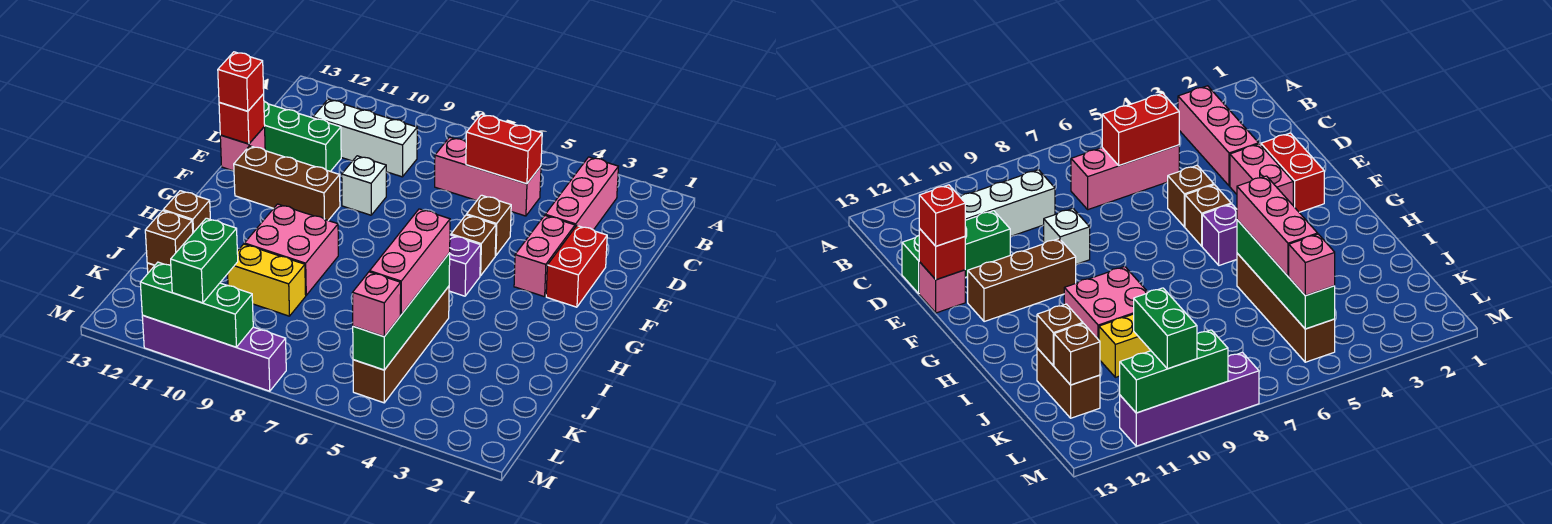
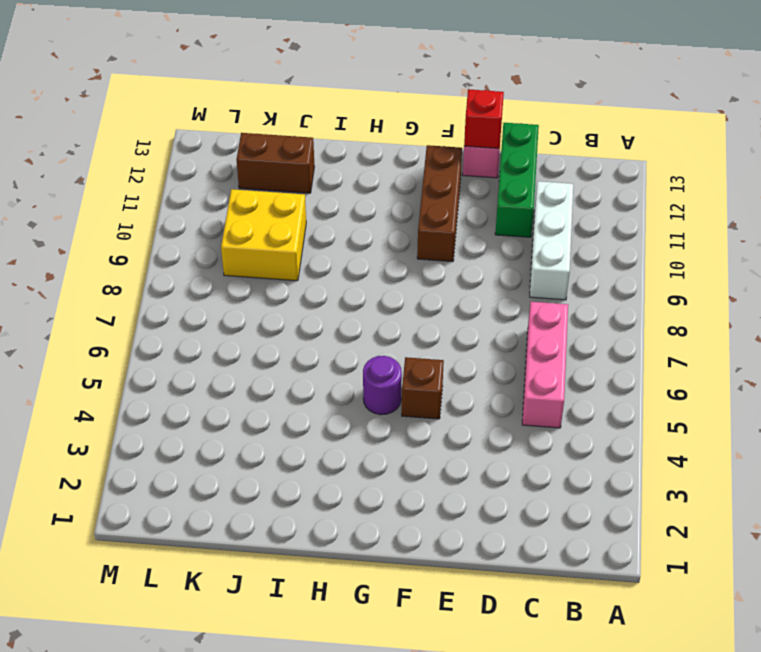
purple round brick G5 level 1 -> purple brick G5 level 1
yellow brick J9:K10 level 1 -> yellow brick J9:J10 level 1
none -> pink brick B3:D3 level 1
none -> red brick E2:F2 level 1
none -> pink brick E3:F3 level 1

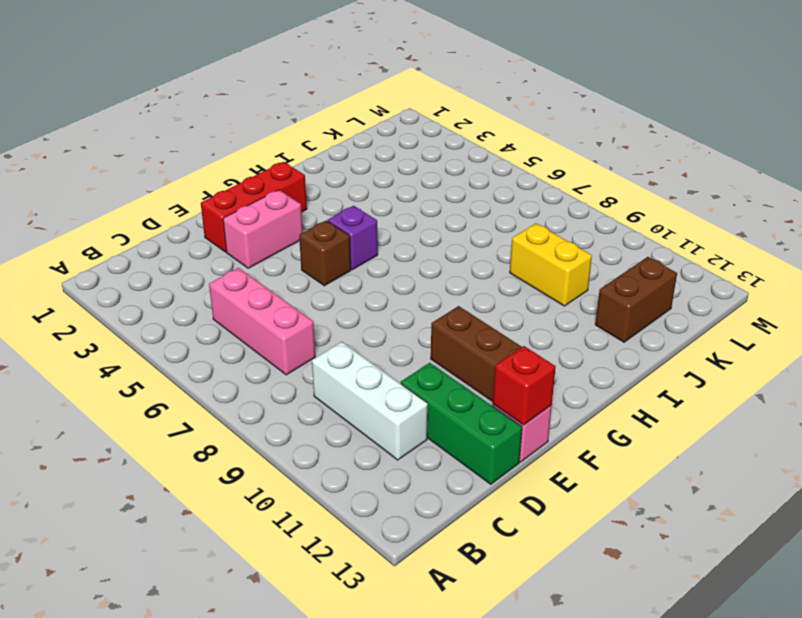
red brick E2:G2 level 1 -> red brick E2:F2 level 1
none -> pink brick B3:D3 level 1
none -> brown brick E5 level 1
none -> white brick E9 level 1

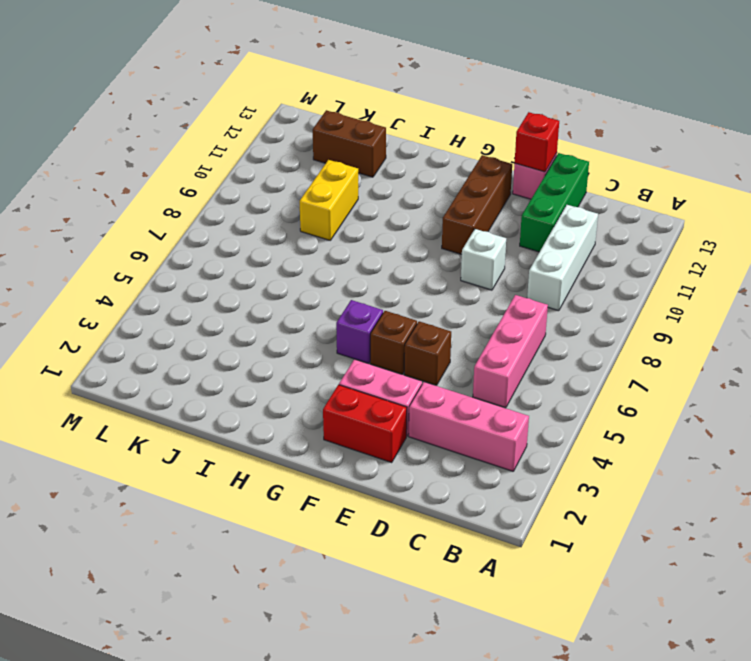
none -> pink brick H9:I10 level 1
none -> brown brick I5:L5 level 1
none -> purple brick M8:M11 level 1

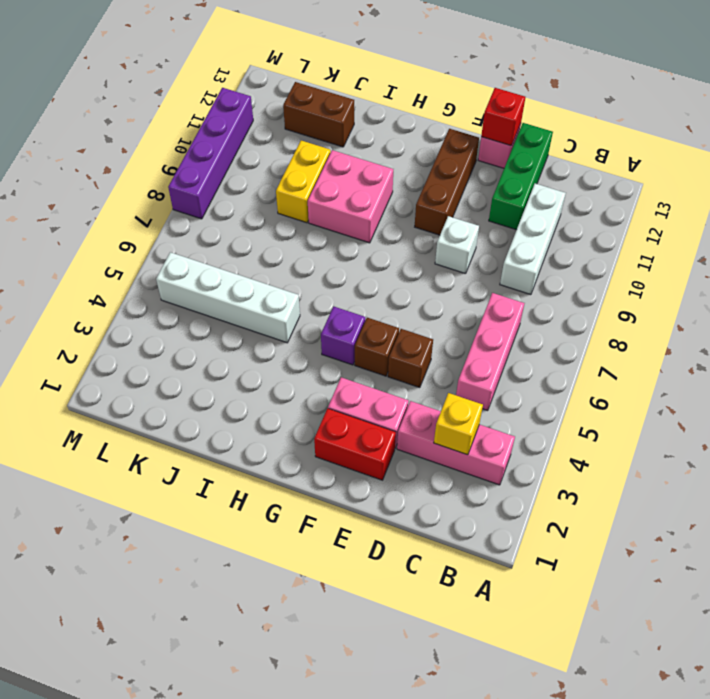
yellow brick C3 level 2 -> none
white brick I5:L5 level 1 -> brown brick I5:L5 level 1
none -> red brick C5:C6 level 2
none -> green brick I5:L5 level 2
none -> brown brick J12 level 2

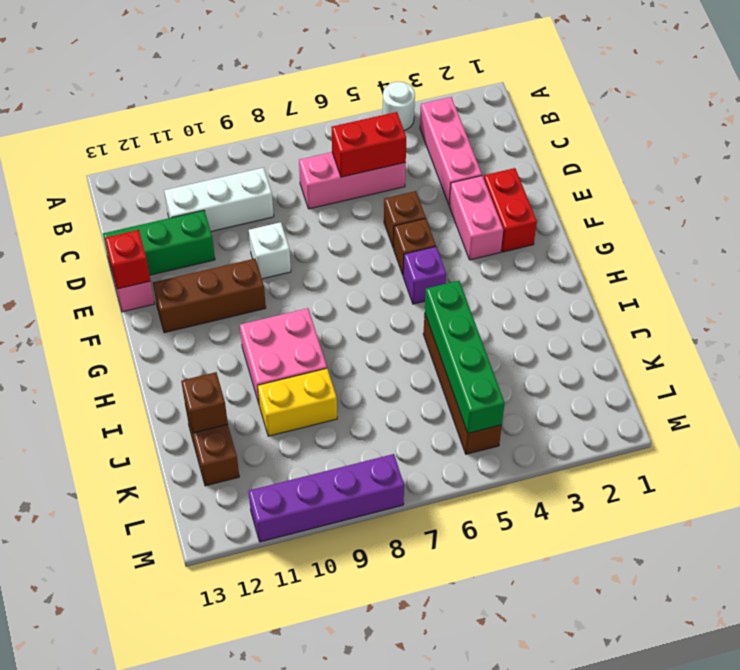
white round brick A4 level 1 -> none
none -> brown brick K12 level 2
none -> green brick M9:M11 level 2
none -> red brick E13 level 3

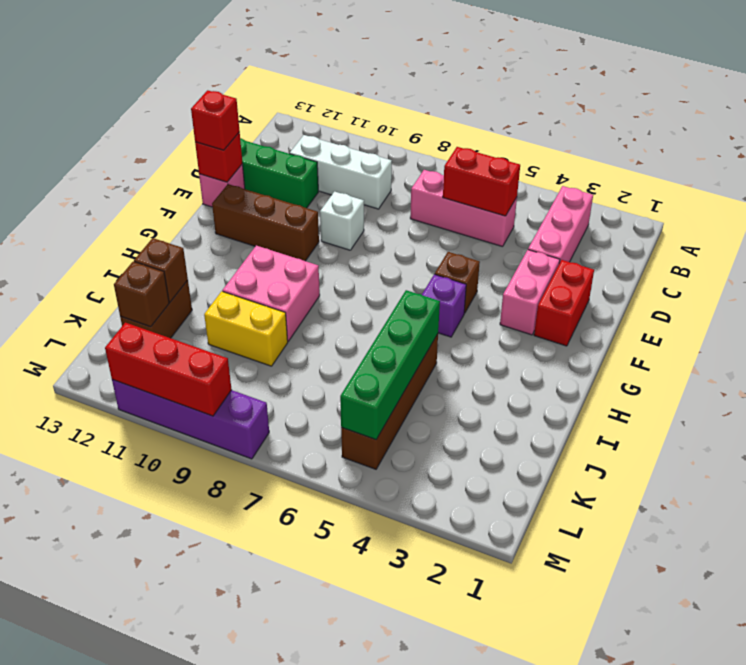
red brick M9:M11 level 2 -> green brick M9:M11 level 2
none -> brown brick E5 level 1
none -> pink brick I5:K5 level 3
none -> pink brick L5 level 3

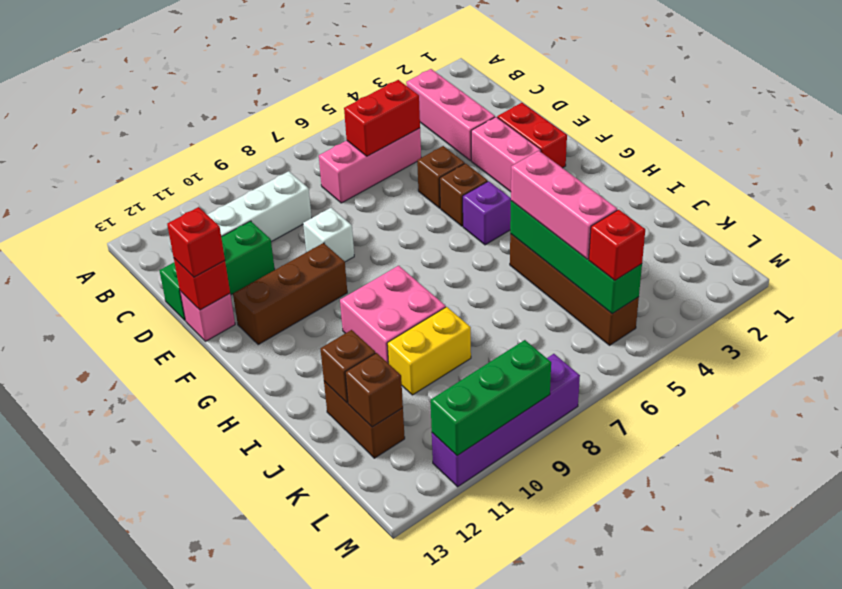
red brick L5 level 3 -> pink brick L5 level 3
none -> green brick L10:M10 level 3

